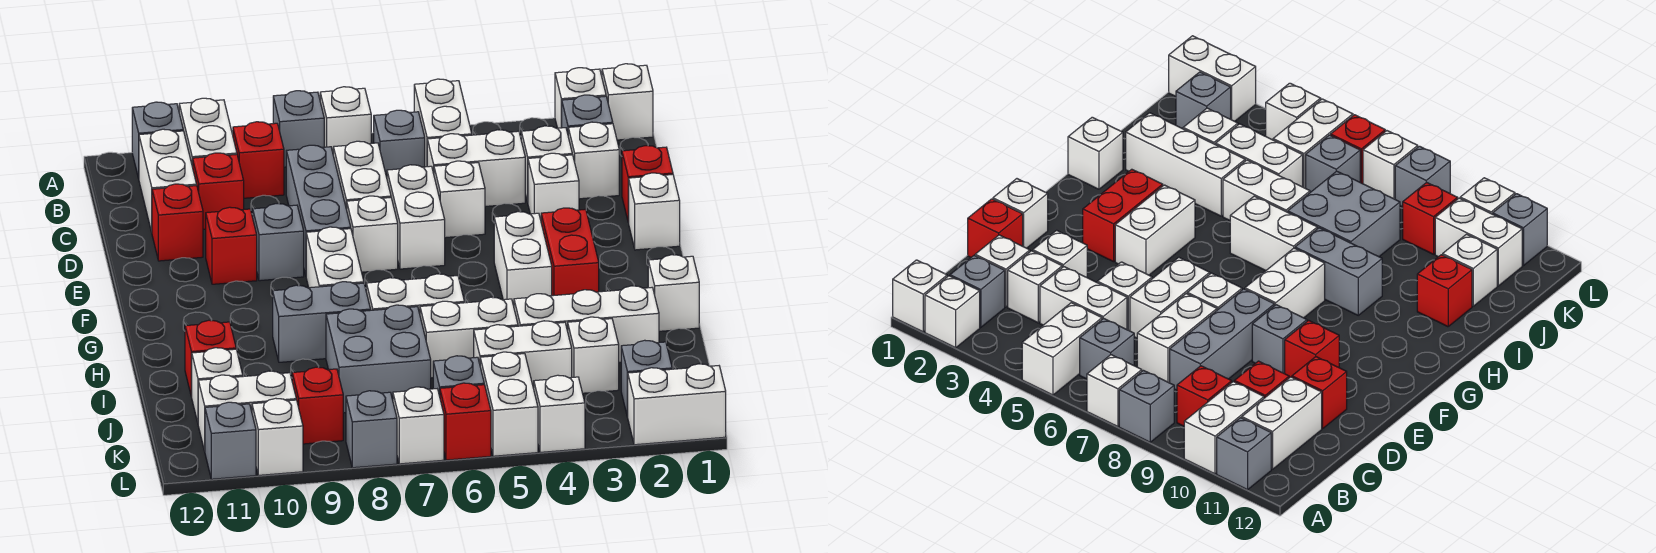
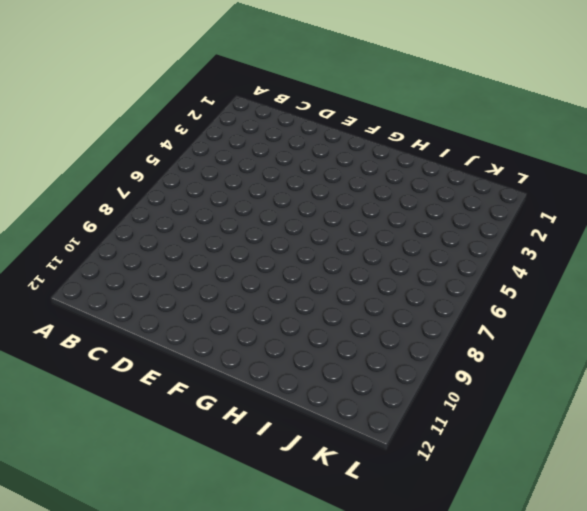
none -> white brick A1 level 1
none -> white brick A2 level 1
none -> white brick A5:B5 level 1
none -> white brick A7 level 1

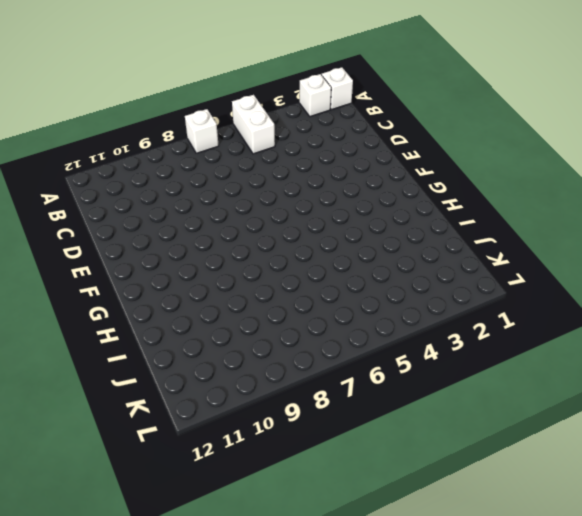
none -> grey brick A8 level 1
none -> white brick A10:B10 level 1
none -> grey brick A11 level 1
none -> grey brick B2 level 1

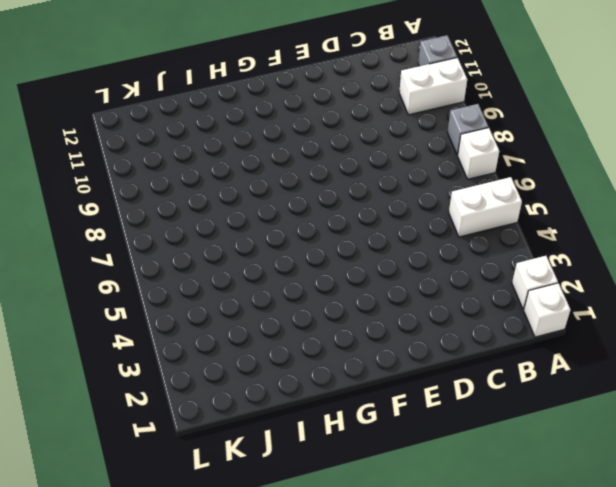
none -> grey brick B2 level 1
none -> grey brick B6 level 1
none -> red brick B9 level 1
none -> white brick B11:C11 level 1

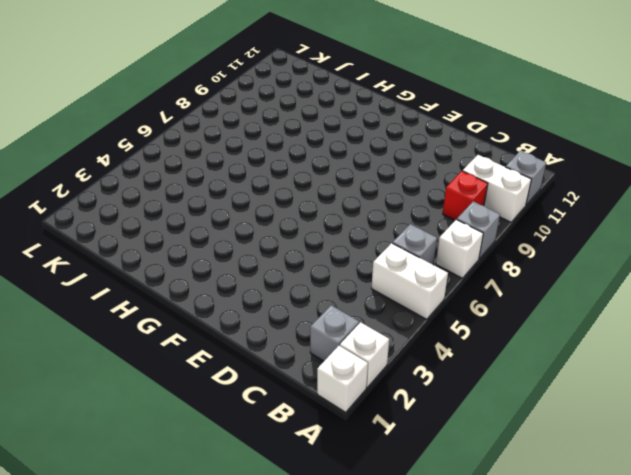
none -> white brick B11:C11 level 1
none -> white brick C2 level 1
none -> white brick C3 level 1
none -> white brick C4:C5 level 1

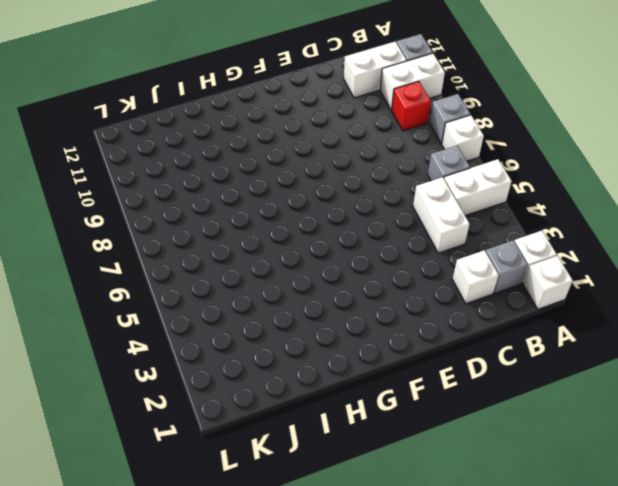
none -> white brick C3 level 1
none -> white brick C7:D7 level 1
none -> grey brick C8:E8 level 1
none -> red brick C10 level 1

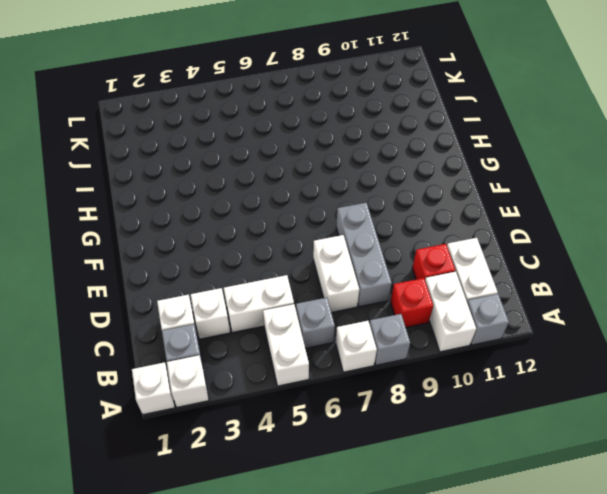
none -> red brick D1 level 1
none -> white brick D3 level 1
none -> white brick D5 level 1
none -> white brick D6:E6 level 1

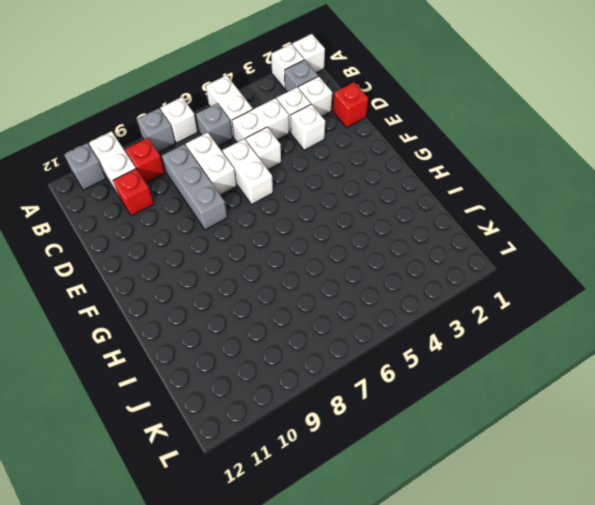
none -> white brick B11:C11 level 1
none -> red brick D11 level 1
none -> white brick E1 level 1
none -> white brick E7 level 1

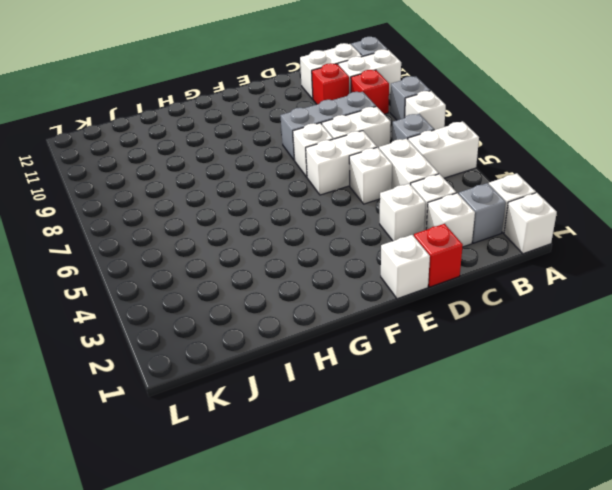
none -> red brick D11 level 1
none -> grey brick E9 level 1
none -> red brick E10 level 1
none -> red brick F3:G3 level 1

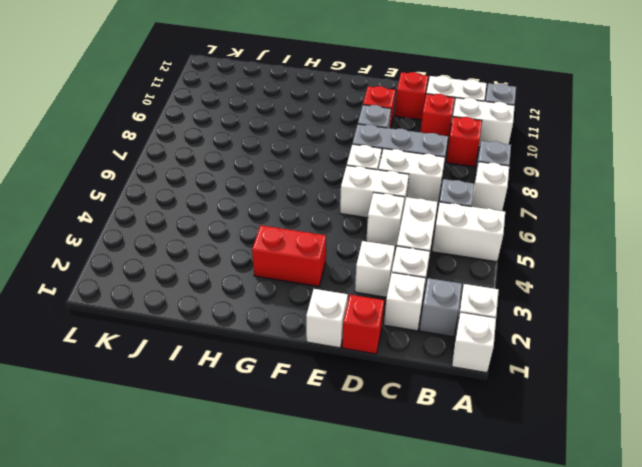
none -> white brick F4:G4 level 1
none -> white brick F8:G8 level 1
none -> white brick H1 level 1
none -> white brick H6:H7 level 1

